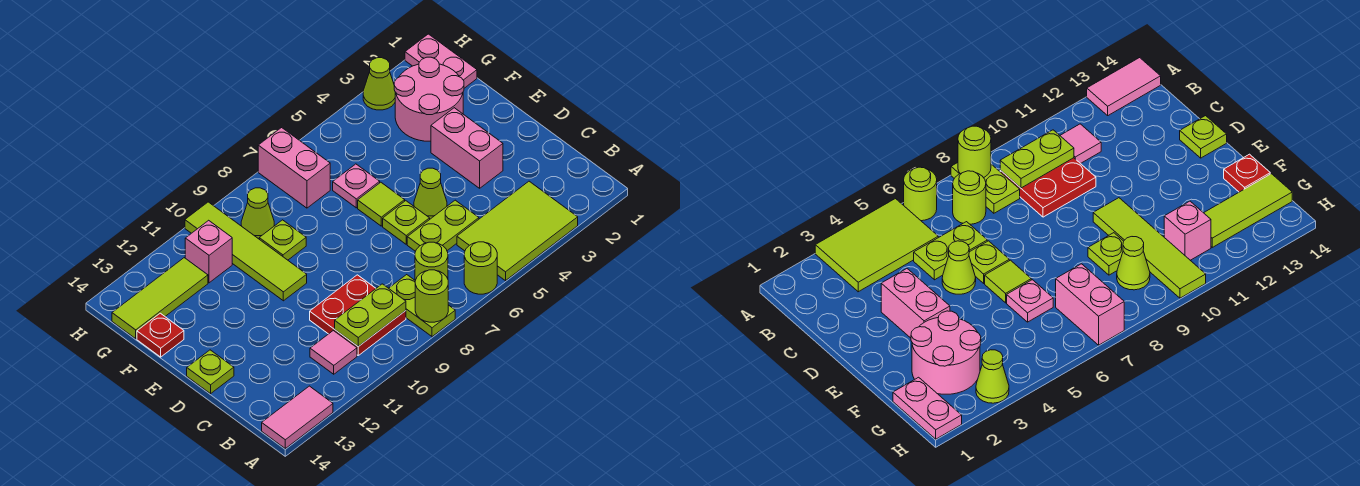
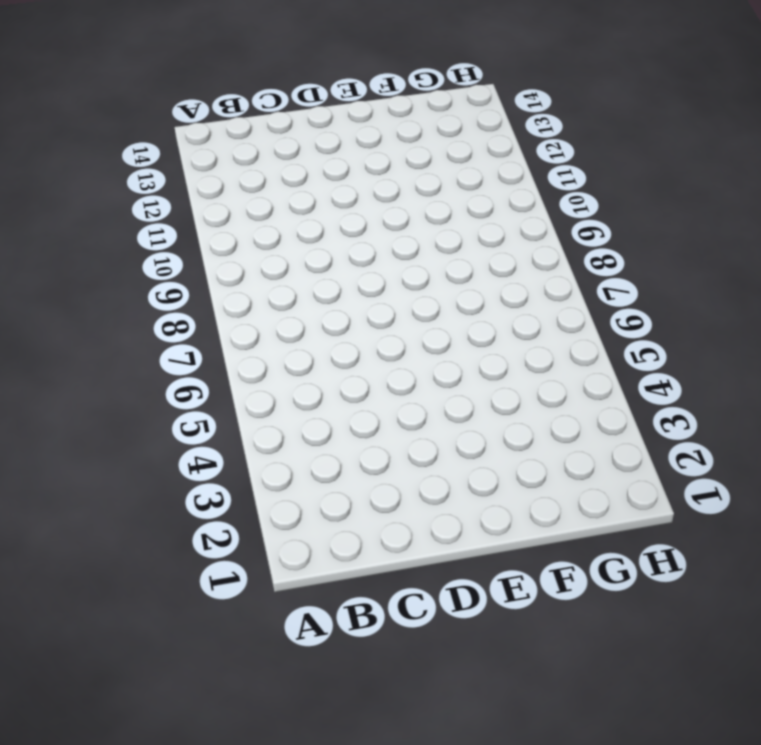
none -> lime tile A3:B5 level 1
none -> lime round brick A6 level 1
none -> lime plate A8:B8 level 1

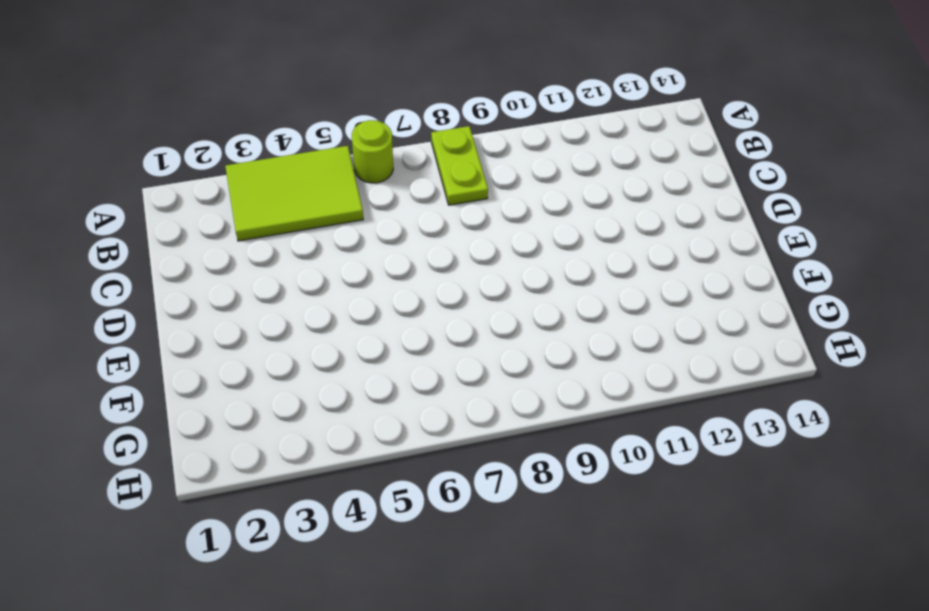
none -> pink tile A13:A14 level 1
none -> lime round brick B7 level 1
none -> red plate B9:C10 level 1

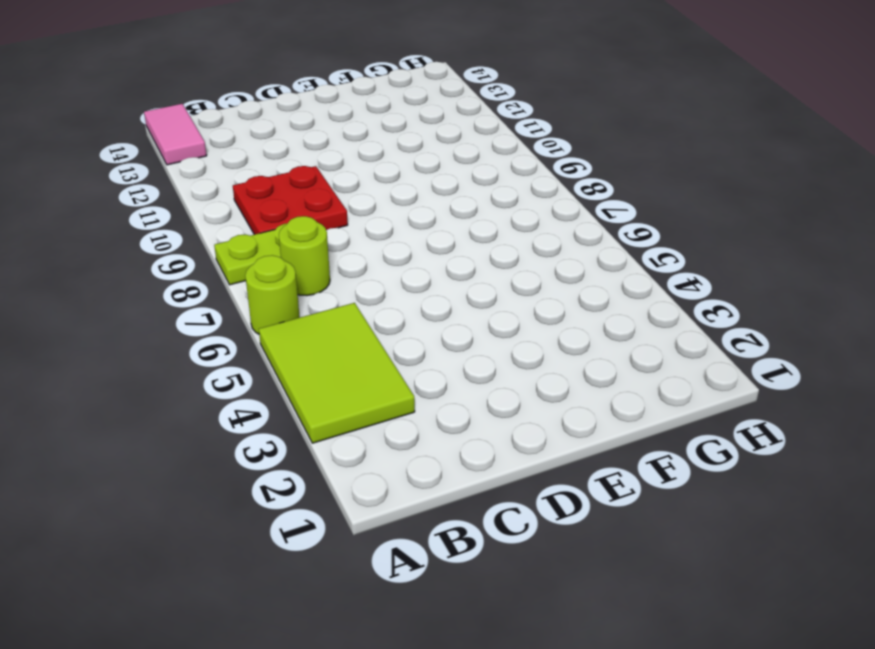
none -> pink tile B11 level 1
none -> lime plate C5:C6 level 1
none -> pink brick D3:E3 level 1

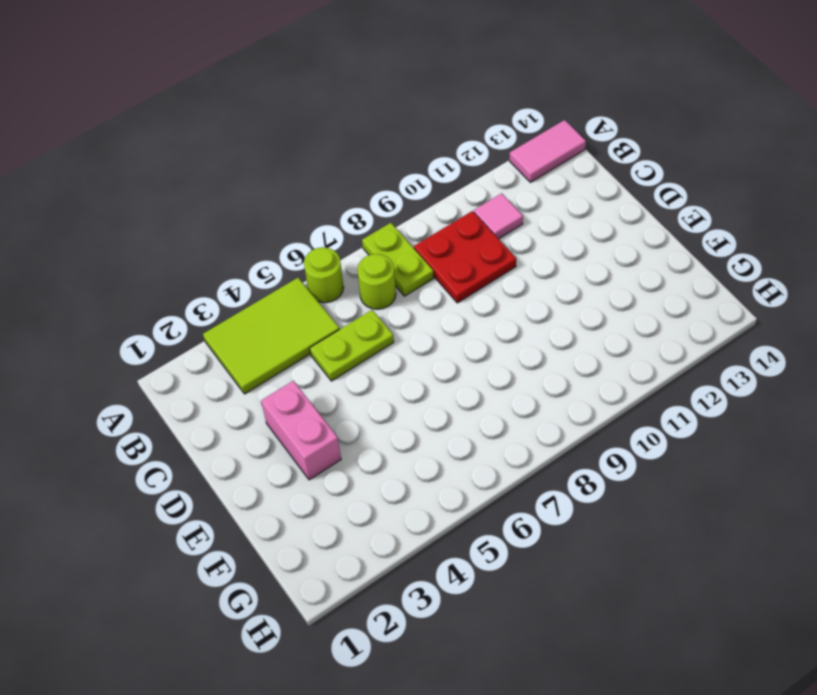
none -> lime cone D5 level 1
none -> lime plate D6 level 1
none -> lime plate D14 level 1

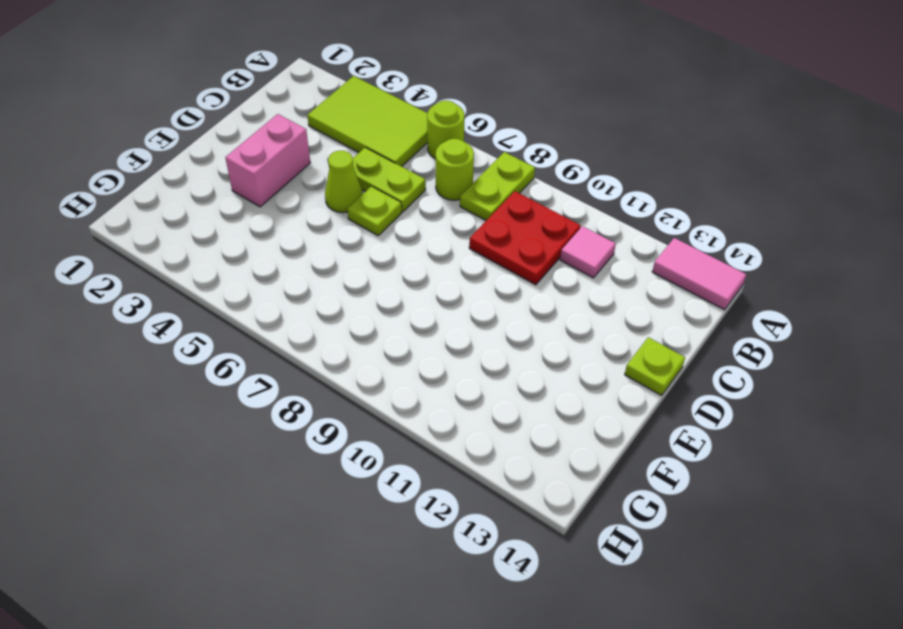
none -> lime tile E6 level 1
none -> lime tile E10:H10 level 1
none -> pink round brick F2:G3 level 1

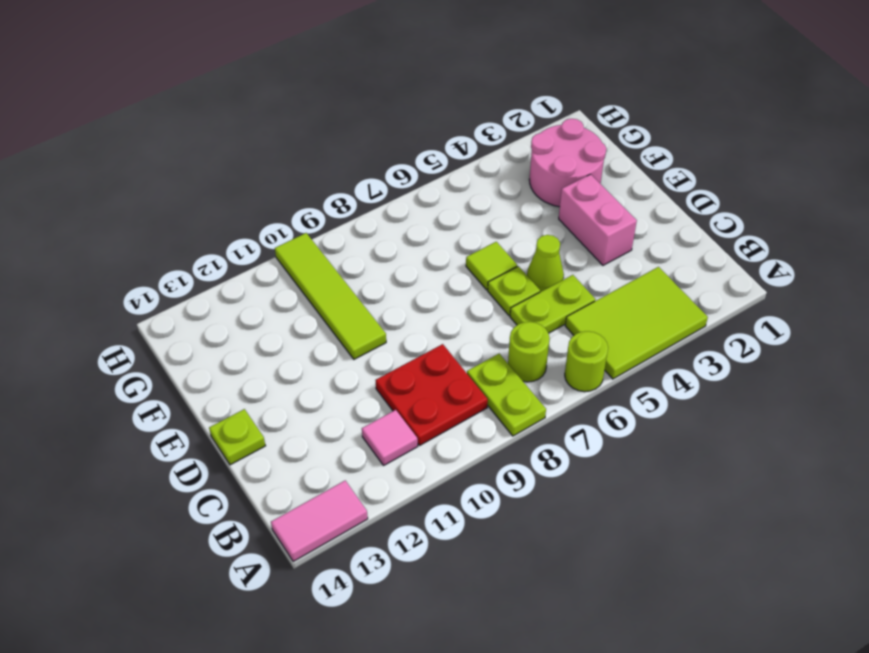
none -> pink plate F6 level 1
none -> lime plate F9 level 1
none -> red plate F14 level 1

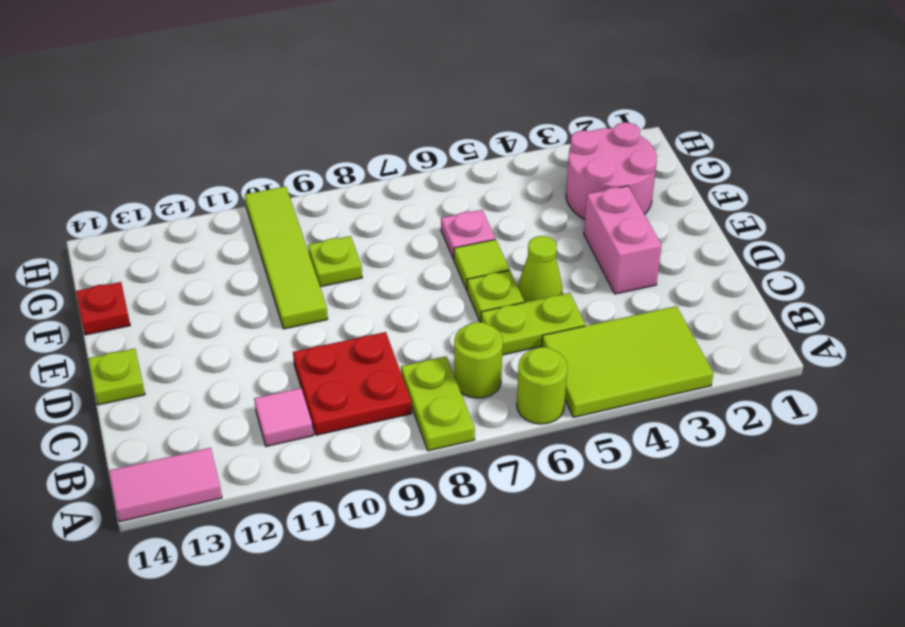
none -> pink plate G1:H1 level 1
none -> pink brick G7:H7 level 1
none -> lime cone G9 level 1

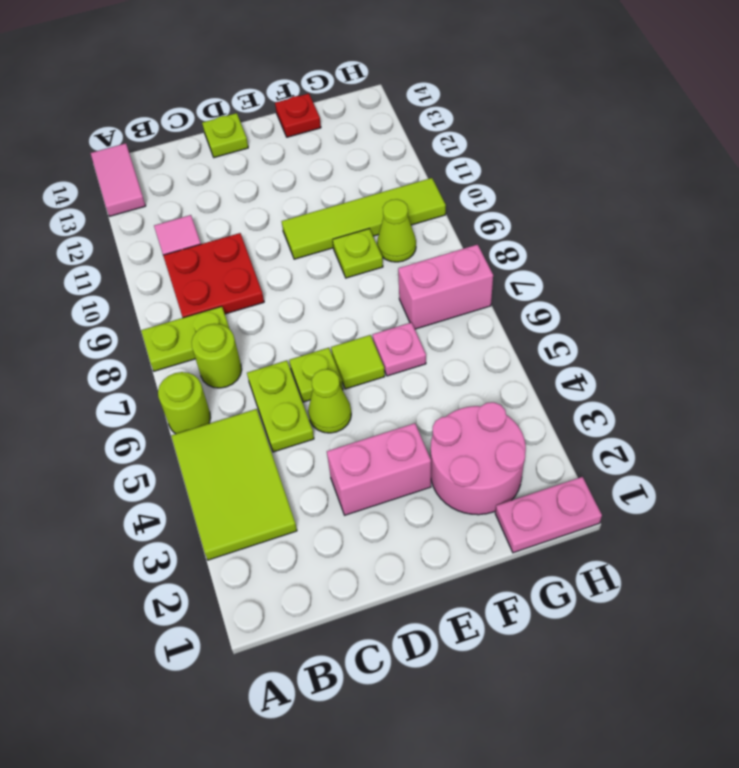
none -> pink brick G11 level 1
none -> lime tile G12:G14 level 1
none -> lime cone H3 level 1

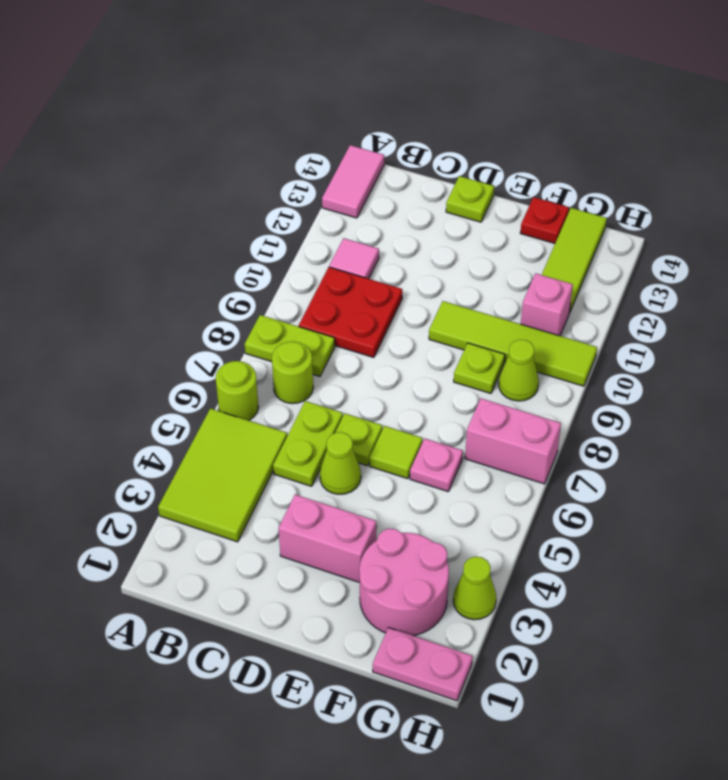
none -> lime round brick A8 level 2
none -> lime plate B9:B10 level 2

